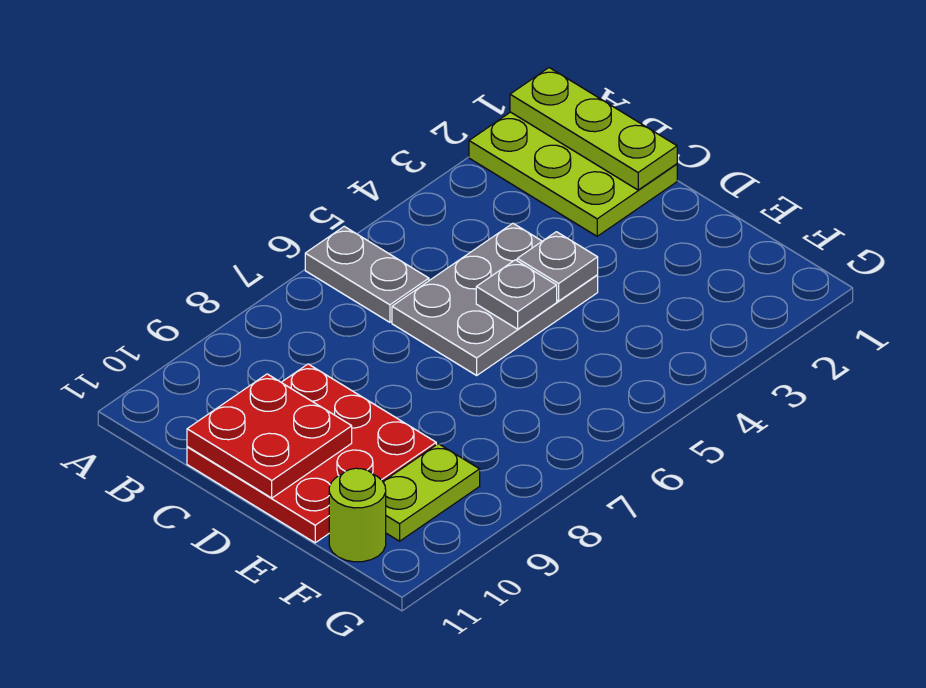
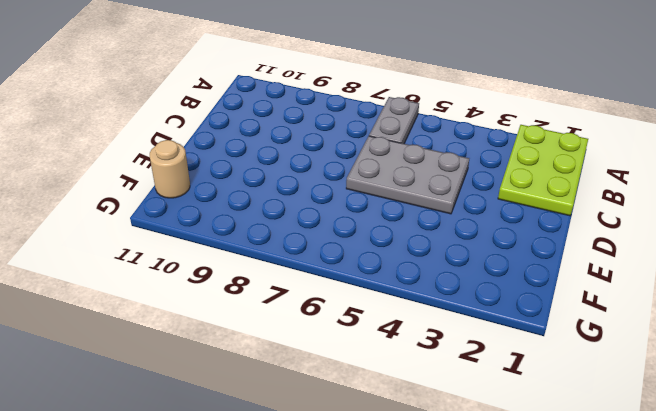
tan round brick F11 level 1 -> lime round brick F11 level 1
none -> red plate C9:E11 level 1
none -> lime plate F9:F10 level 1

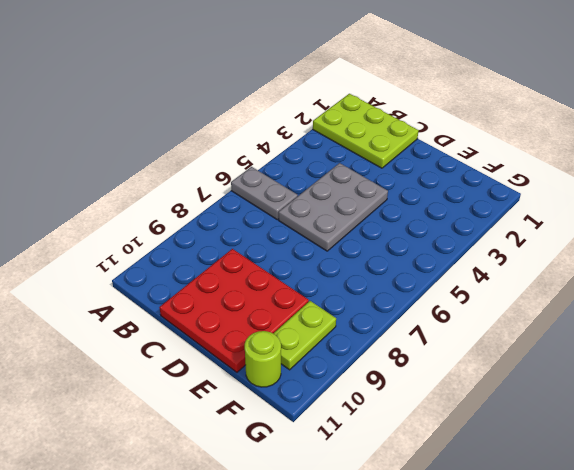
none -> lime plate A1:C1 level 2
none -> red plate C10:D11 level 2

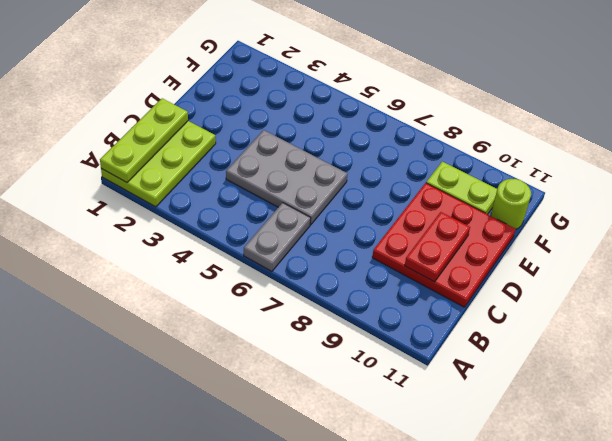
red plate C10:D10 level 2 -> red plate C10:D11 level 2
none -> grey plate D4 level 2
none -> grey plate D5 level 2

